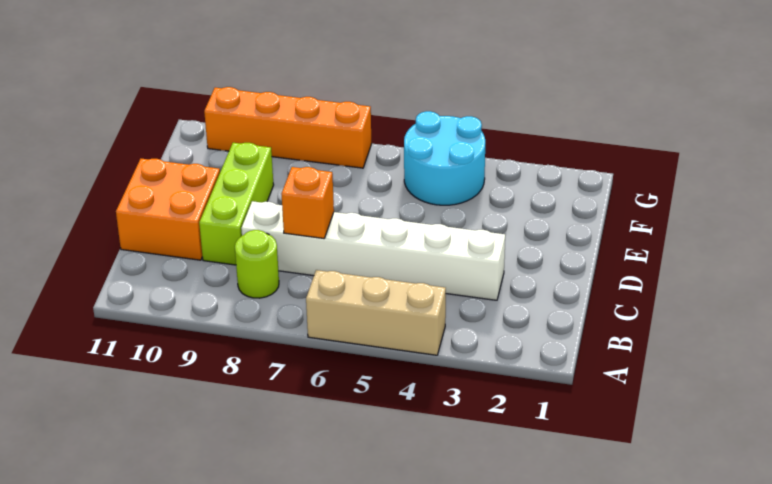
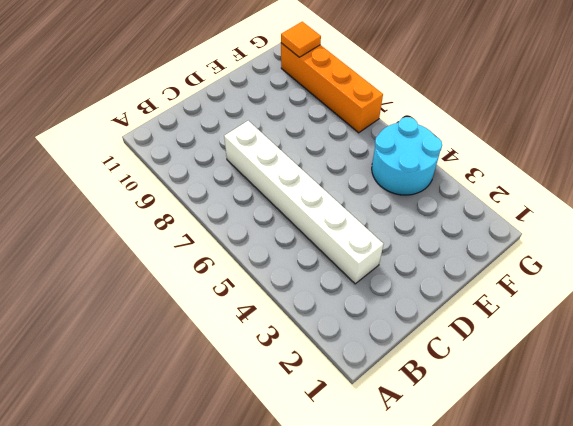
orange tile G10 level 2 -> none
none -> tan brick A4:A6 level 1
none -> lime round brick B8 level 1

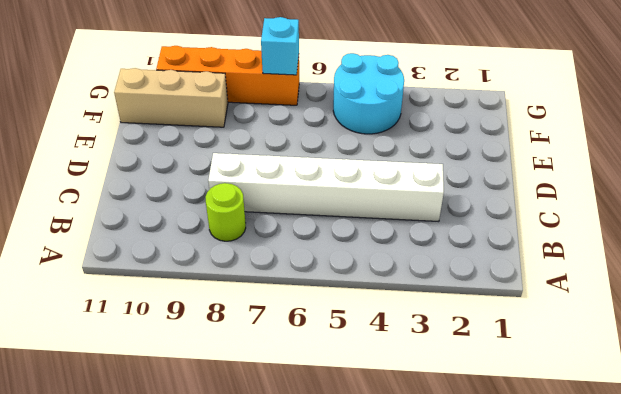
tan brick F9:F11 level 1 -> tan brick A4:A6 level 1
cyan brick G7 level 2 -> none
none -> lime brick C9:E9 level 1
none -> orange brick C10:D11 level 1

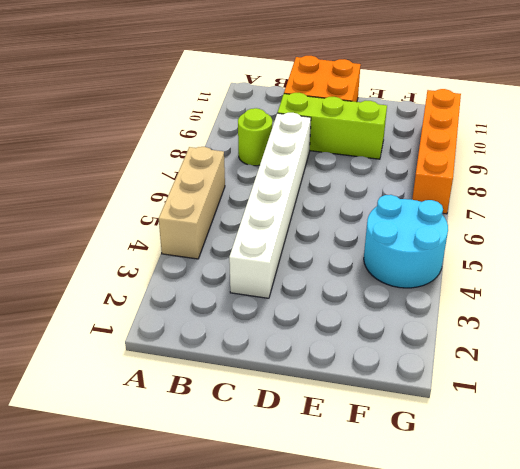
none -> orange brick C7 level 2

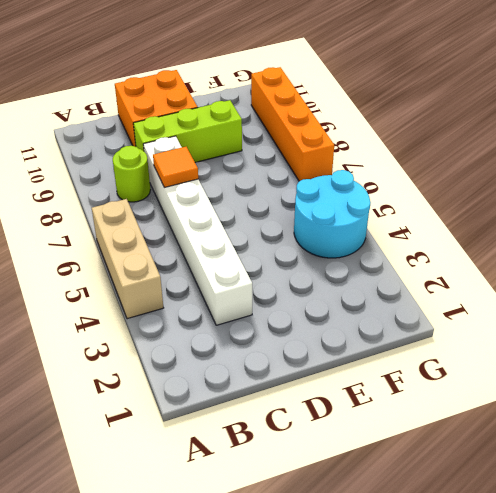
orange tile C7 level 2 -> orange brick C7 level 2

